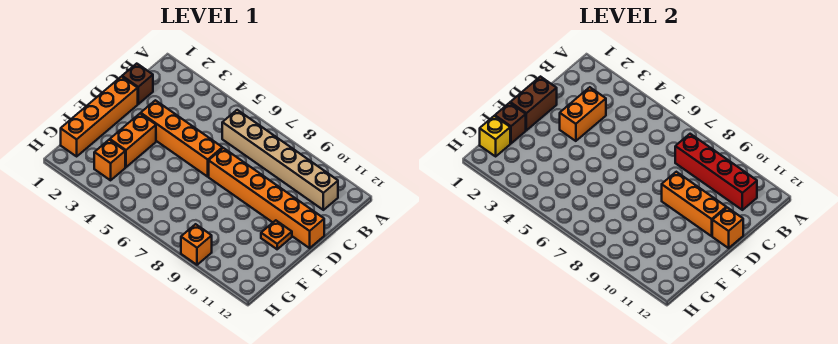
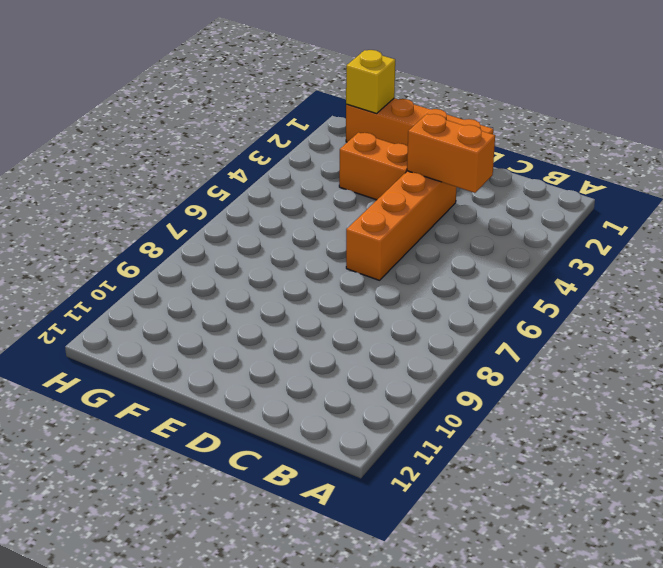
none -> tan brick B6:B11 level 1
none -> brown brick C1 level 1
none -> orange brick D7:D12 level 1

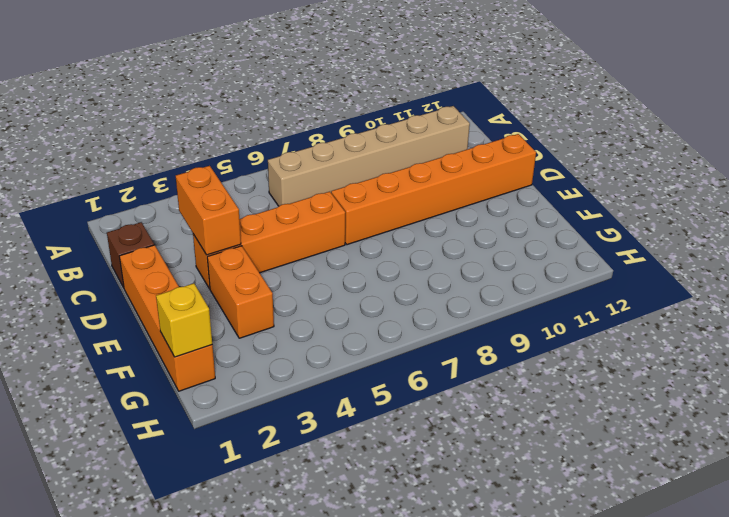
none -> orange plate E11 level 1
none -> orange brick G3 level 1
none -> orange brick H9 level 1

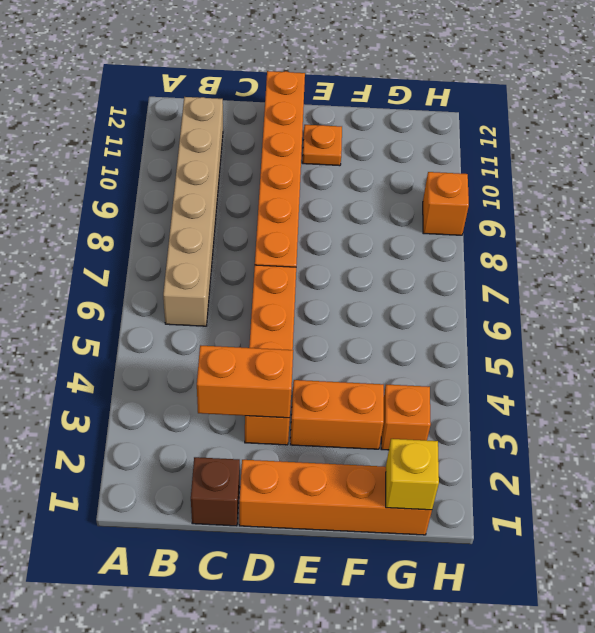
none -> red brick B8:B11 level 2
none -> brown brick D1:E1 level 2
none -> orange brick D9:D11 level 2

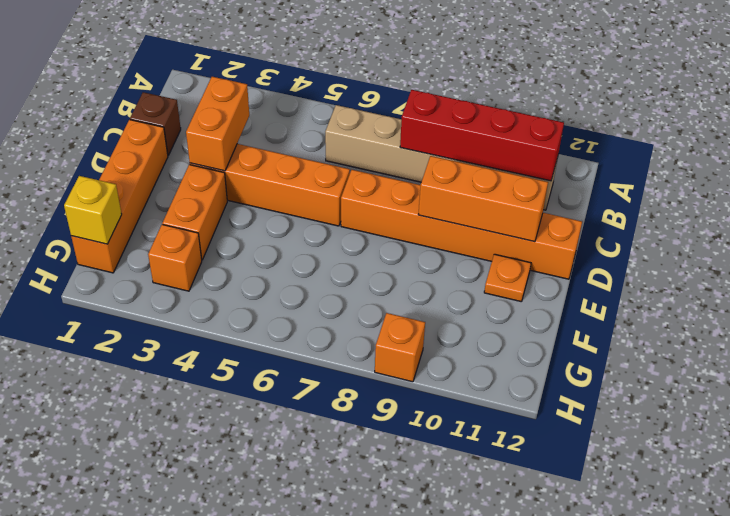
none -> brown brick D1:E1 level 2
none -> orange brick D12 level 2
none -> brown brick F1 level 2

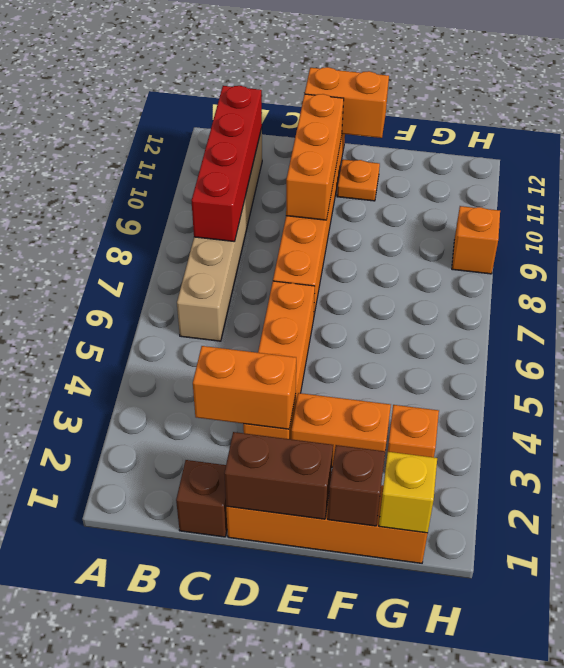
orange brick D12:E12 level 2 -> orange brick D12 level 2

